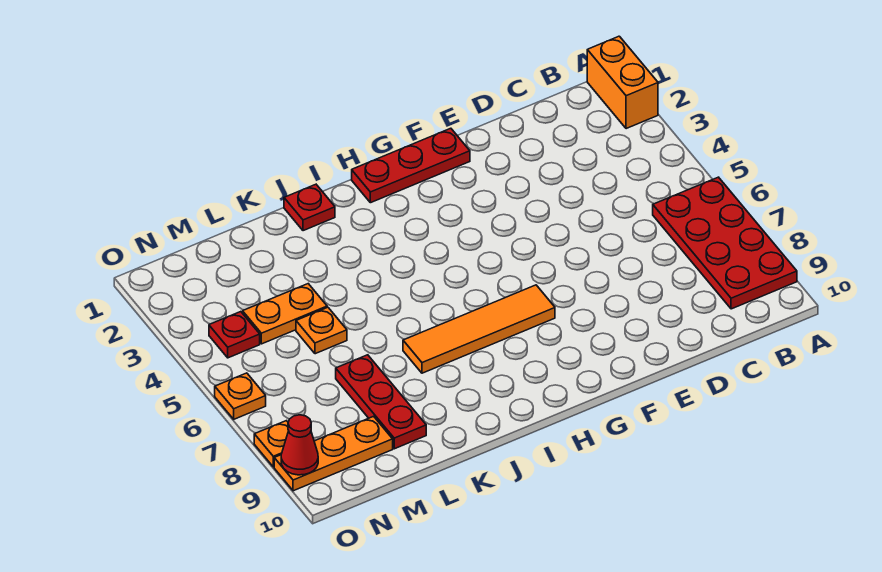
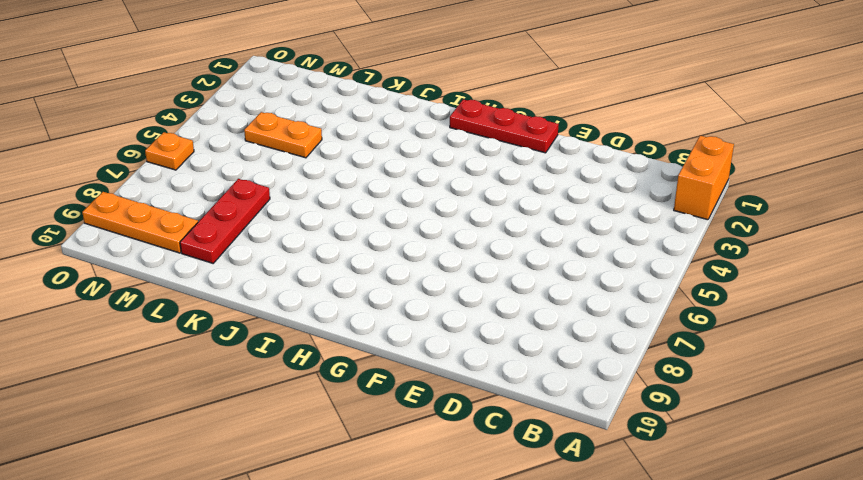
none -> red plate A6:B9 level 1
none -> orange tile G7:J7 level 1
none -> red plate J1 level 1

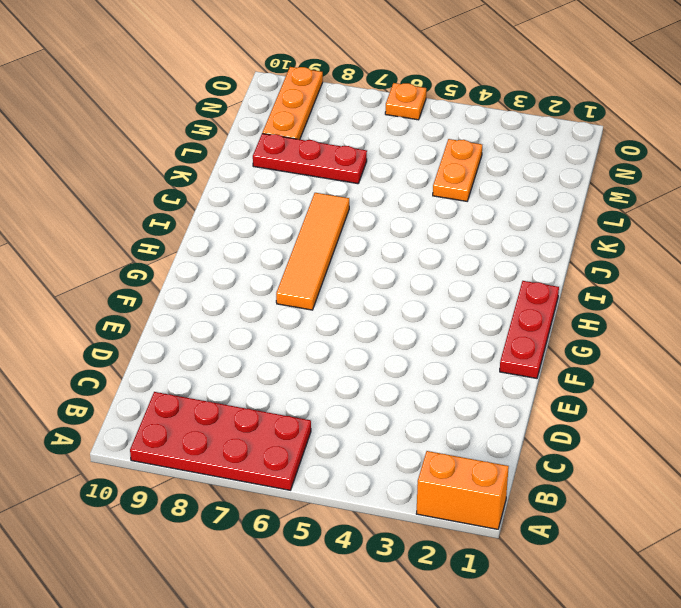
none -> red plate J1 level 1
none -> orange plate L5 level 1
none -> red plate N4 level 1

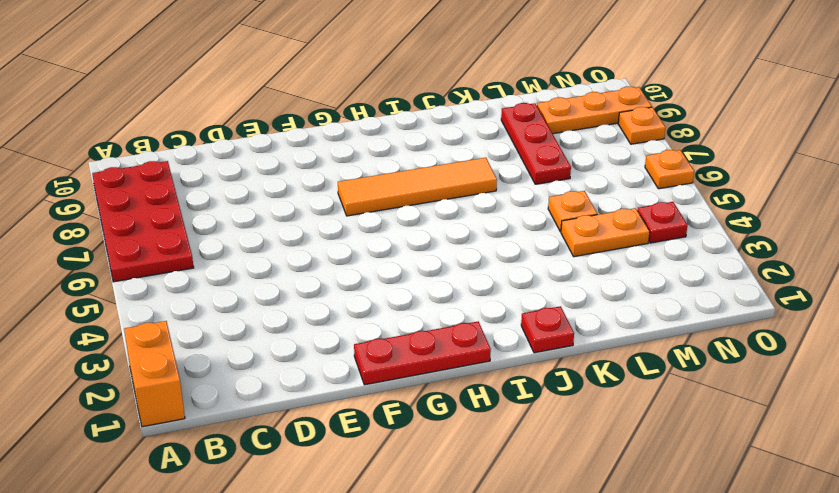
none -> red cone O9 level 2

